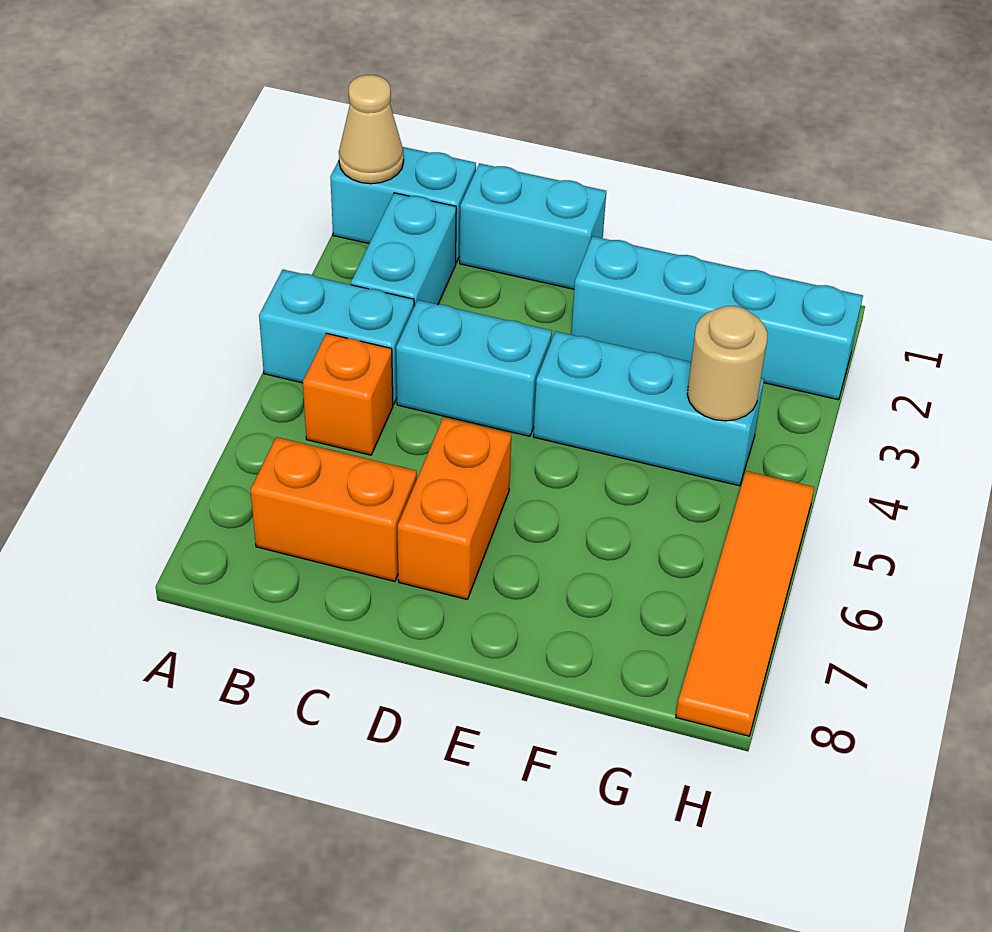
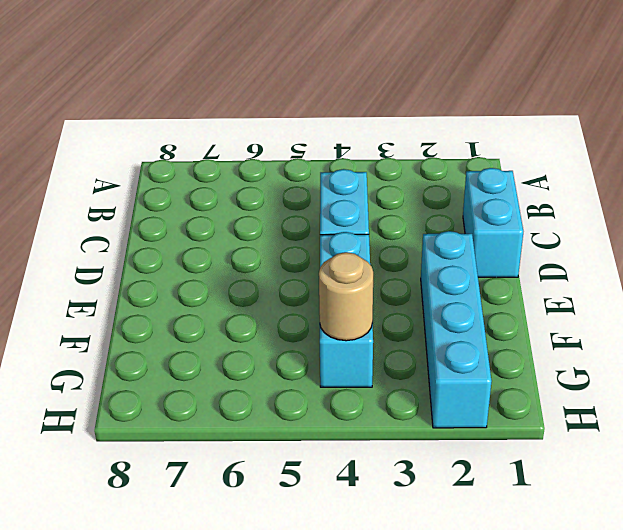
none -> cyan brick A1:B1 level 1
none -> cyan brick A4:B4 level 1
none -> cyan brick B2:B3 level 1

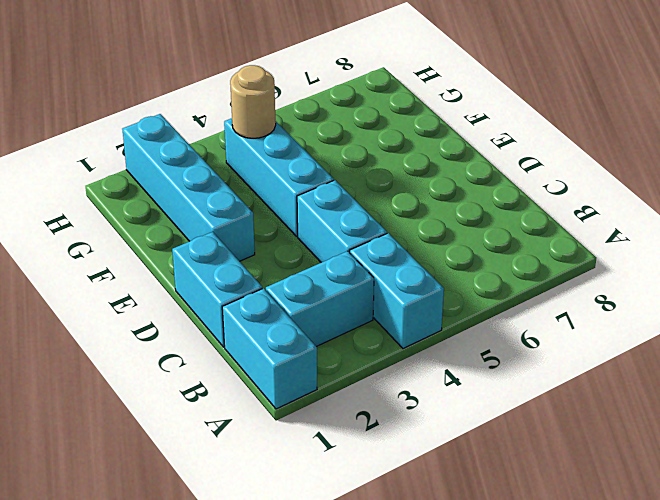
none -> orange brick B5 level 1
none -> orange brick B7:C7 level 1
none -> orange brick D6:D7 level 1

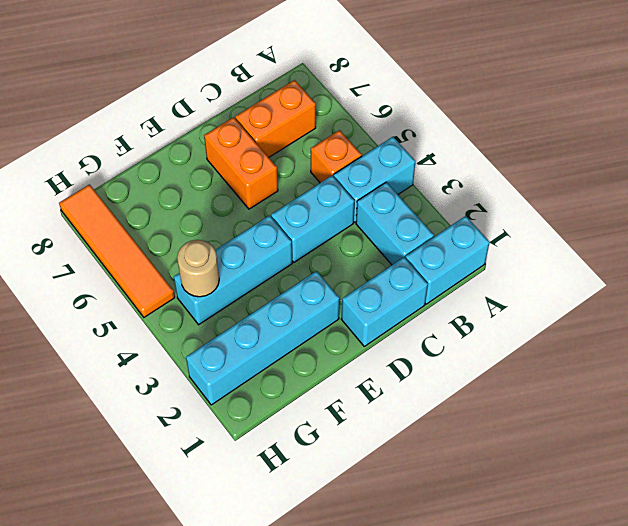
none -> tan cone A1 level 2

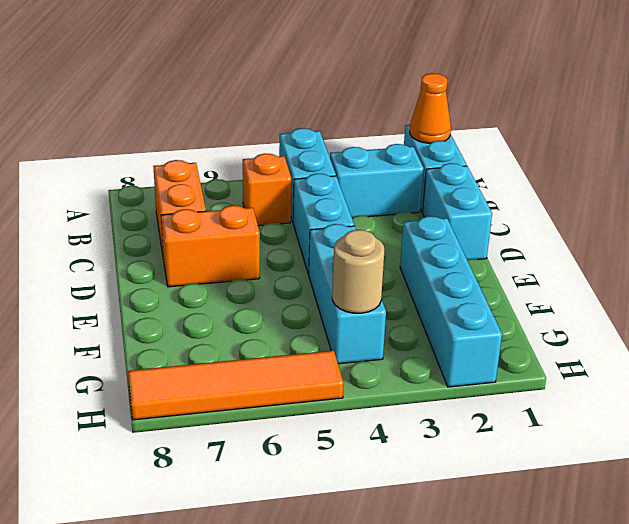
orange cone A1 level 2 -> tan cone A1 level 2

